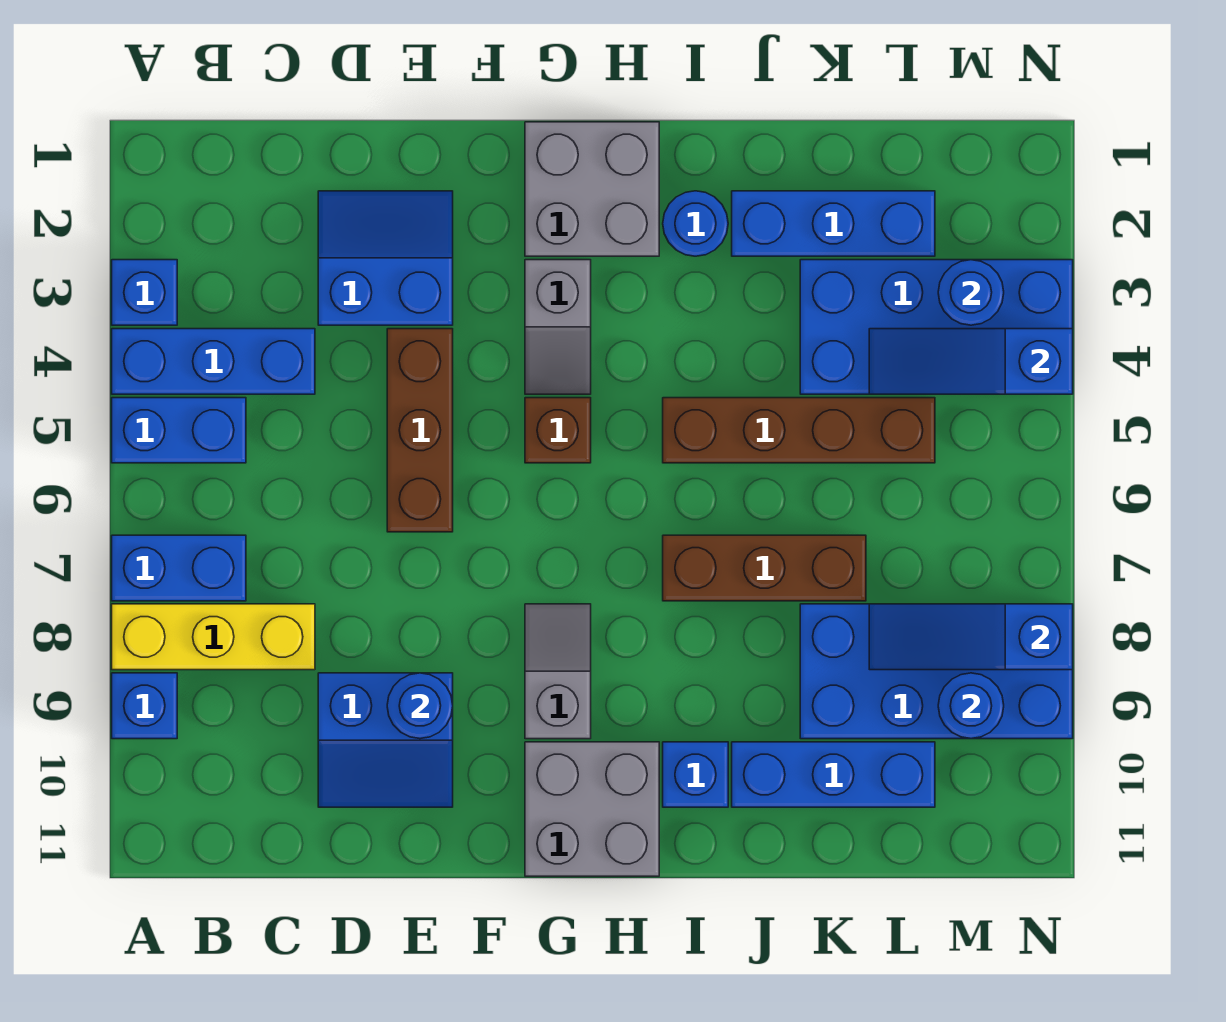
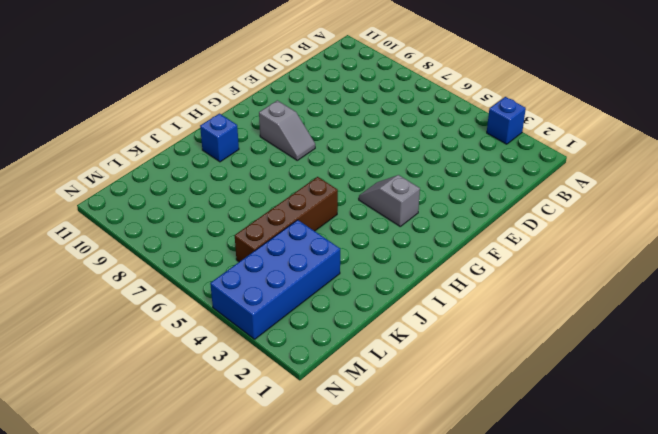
none -> blue brick A4:C4 level 1
none -> blue brick A5:B5 level 1
none -> blue brick A7:B7 level 1

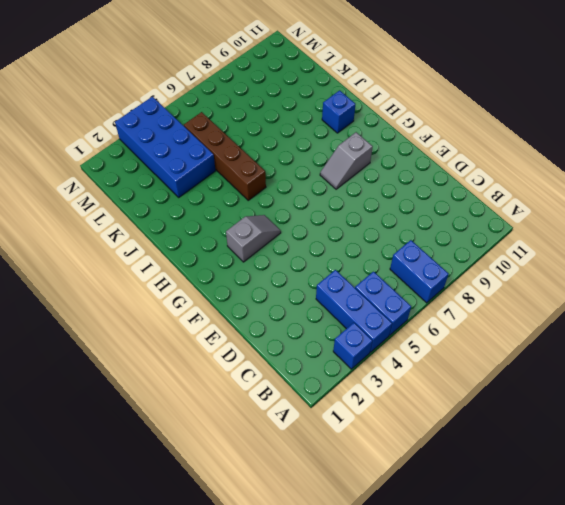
none -> yellow brick A8:C8 level 1
none -> blue brick A9 level 1
none -> blue slope D2:E3 level 1 top 3

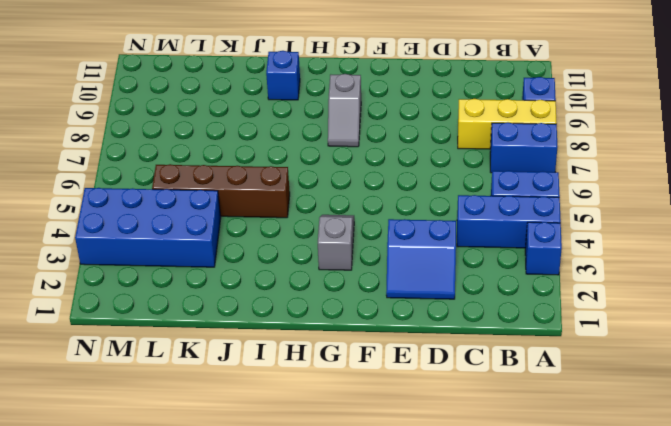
none -> blue slope D9:E10 level 1 top 9
none -> brown brick E4:E6 level 1
none -> grey brick G1:H2 level 1

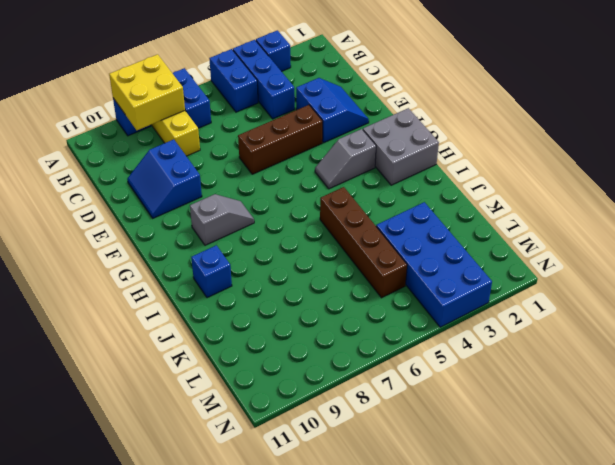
yellow brick A8:B9 level 2 -> none
none -> brown brick G5 level 1
none -> grey brick G10:H11 level 1
none -> blue round brick I2 level 1

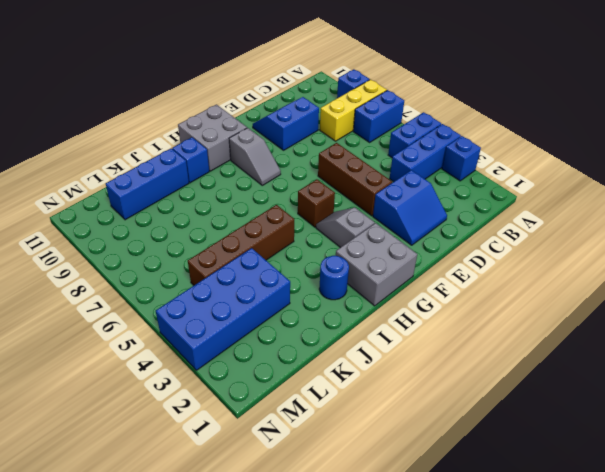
none -> brown brick I7:K7 level 1
none -> blue brick J2:L2 level 1
none -> blue brick K8:N9 level 1

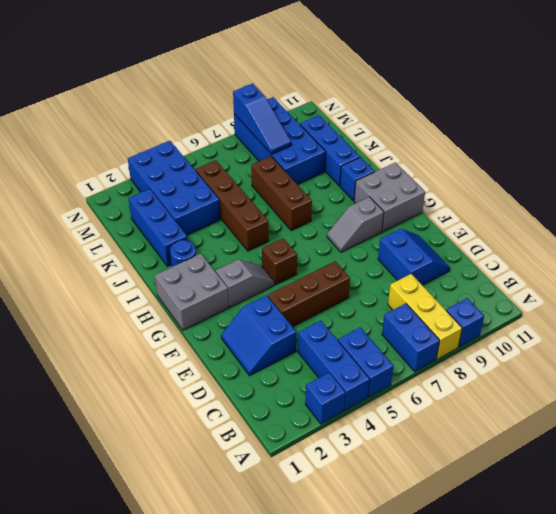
none -> blue round brick E9 level 2
none -> blue slope L4:N4 level 2 top N
none -> blue round brick M3 level 2

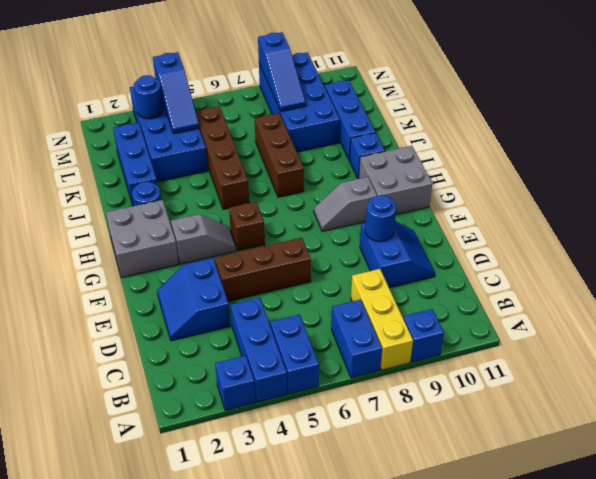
none -> blue round brick M9 level 2

